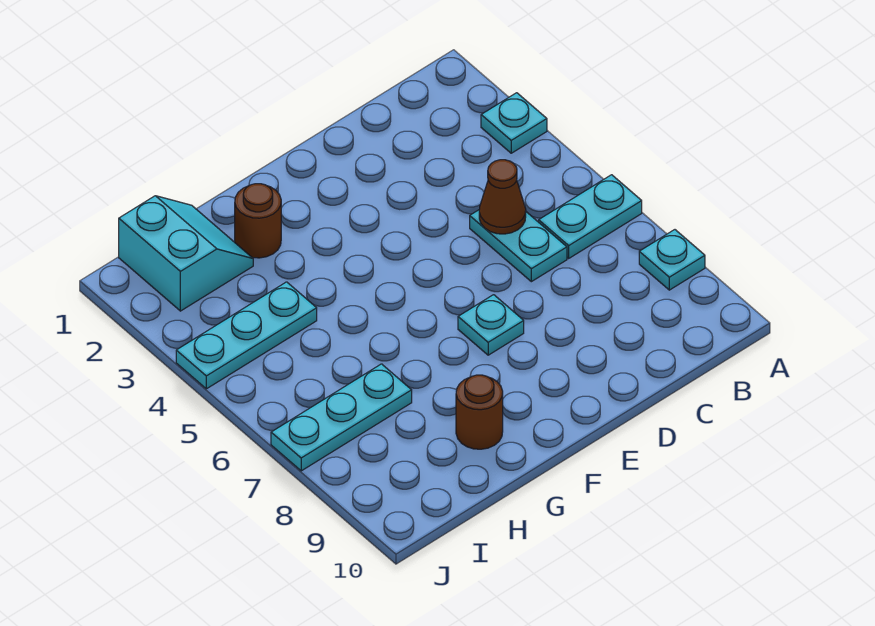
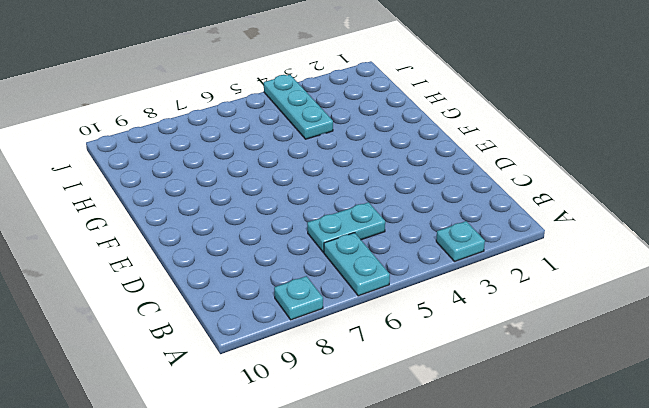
none -> cyan plate E7 level 1
none -> brown round brick G2 level 1

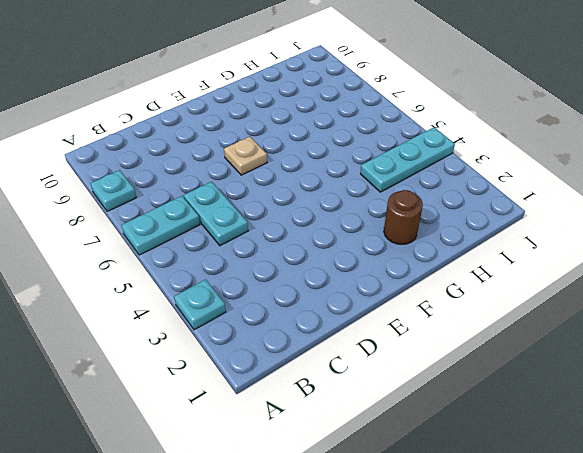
tan plate E7 level 1 -> cyan plate E7 level 1
none -> brown round brick G9 level 1
none -> cyan slope H1:I2 level 1 top I

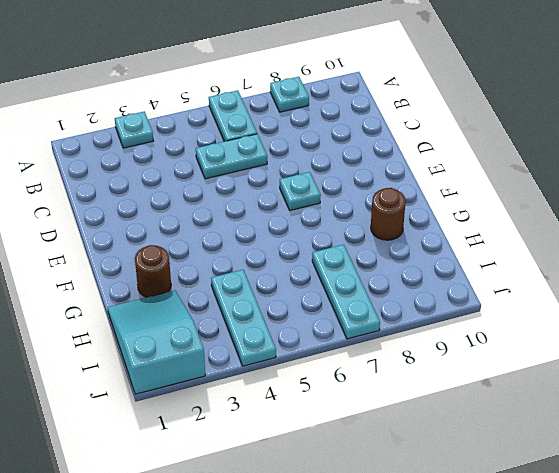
cyan slope H1:J2 level 1 top J -> cyan slope H1:I2 level 1 top I
none -> brown cone C5 level 2

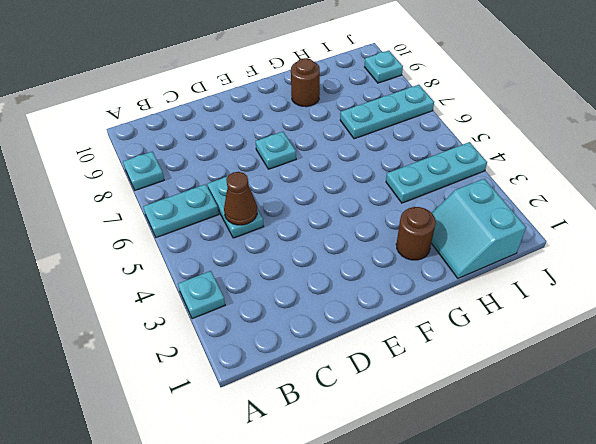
cyan plate J9 level 1 -> none

